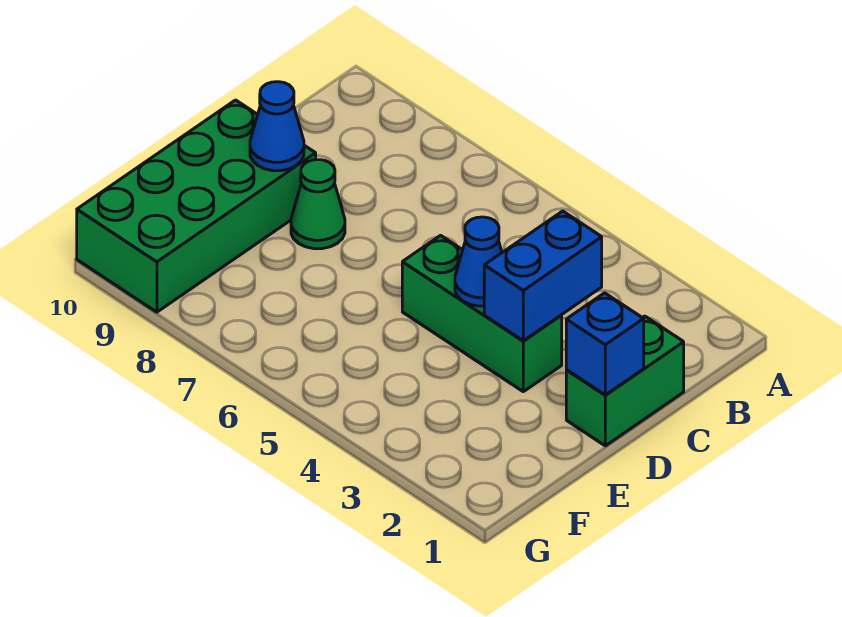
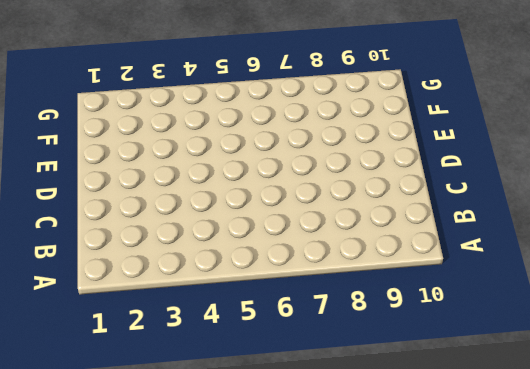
none -> green brick C1:D1 level 1
none -> green brick D3:D5 level 1

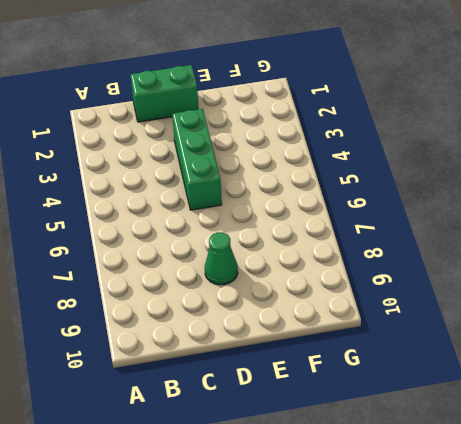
none -> green brick D9:G10 level 1
none -> blue brick C3:D3 level 2

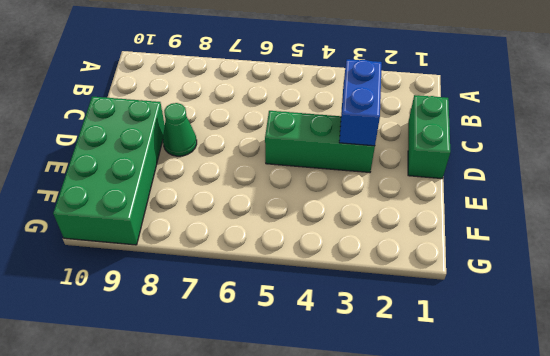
none -> blue brick D1 level 2
none -> blue cone D4 level 2

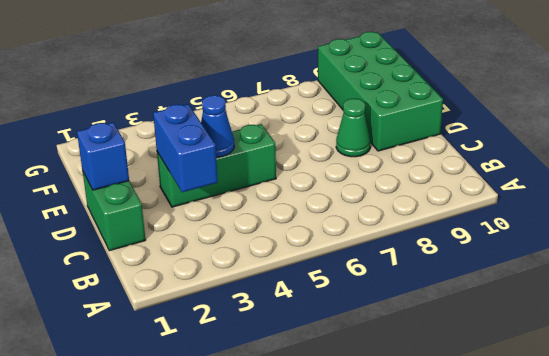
none -> blue cone D9 level 2

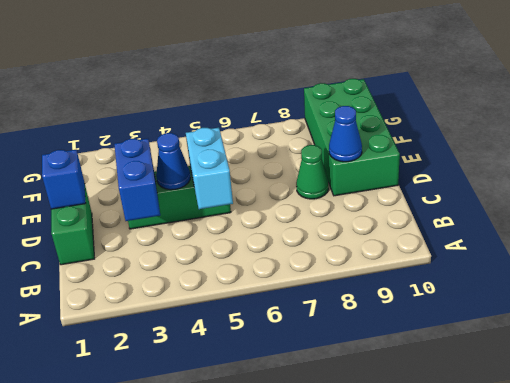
cyan brick C5:D5 level 2 -> none

